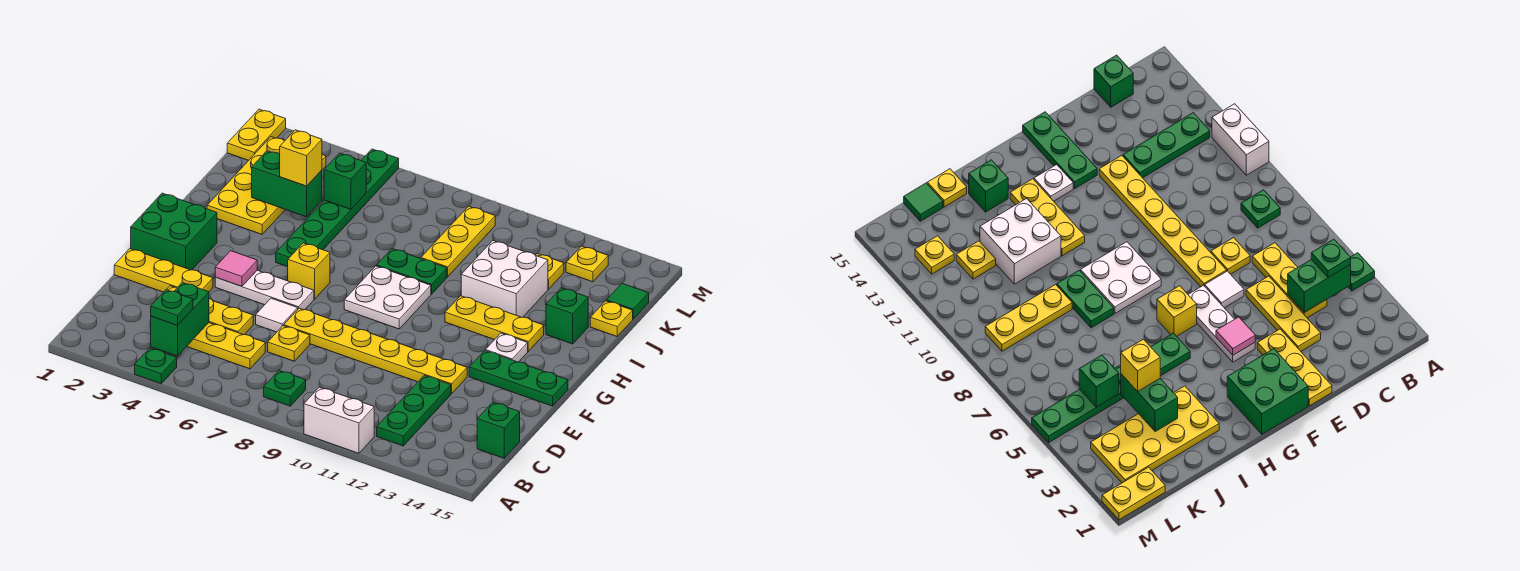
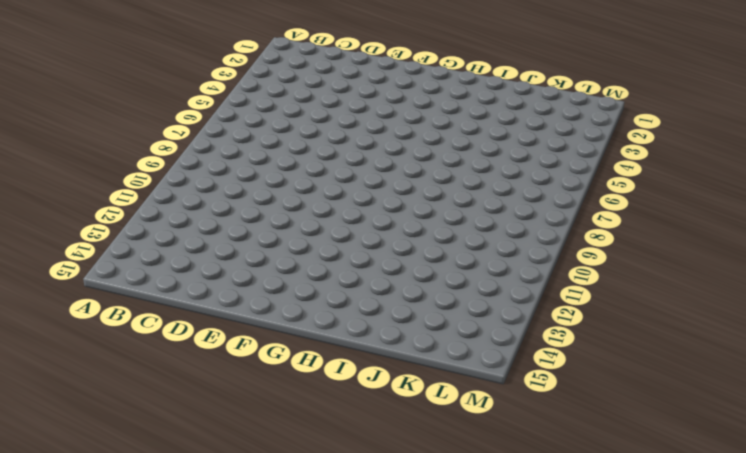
none -> green plate A4 level 1
none -> white brick A10:A11 level 1
none -> green plate B8 level 1
none -> green plate B12:D12 level 1

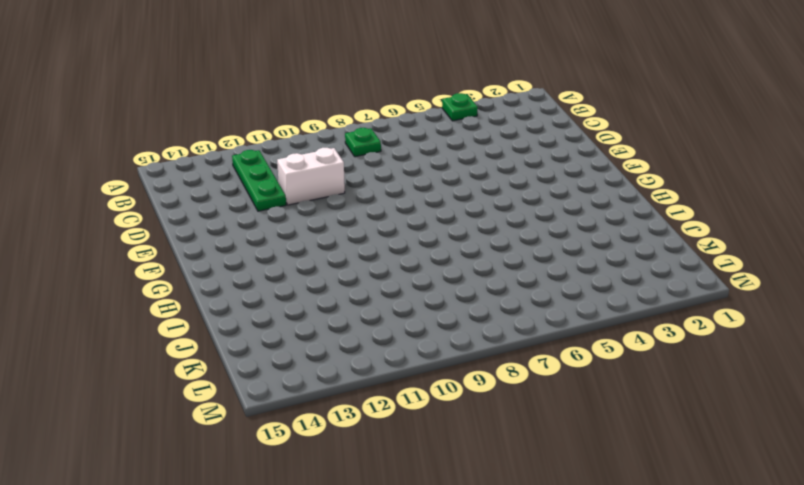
white brick D10:D11 level 1 -> white brick A10:A11 level 1
none -> yellow plate C4:C6 level 1
none -> green brick C15 level 1
none -> yellow plate D3:D5 level 1
none -> yellow plate D7 level 1

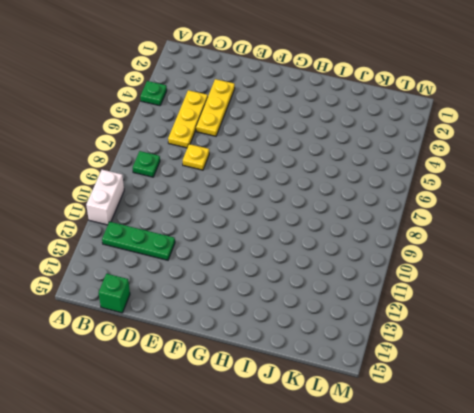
none -> yellow plate E1:E3 level 1
none -> white tile E6 level 1
none -> yellow plate E7:E12 level 1
none -> green brick F1:G2 level 1

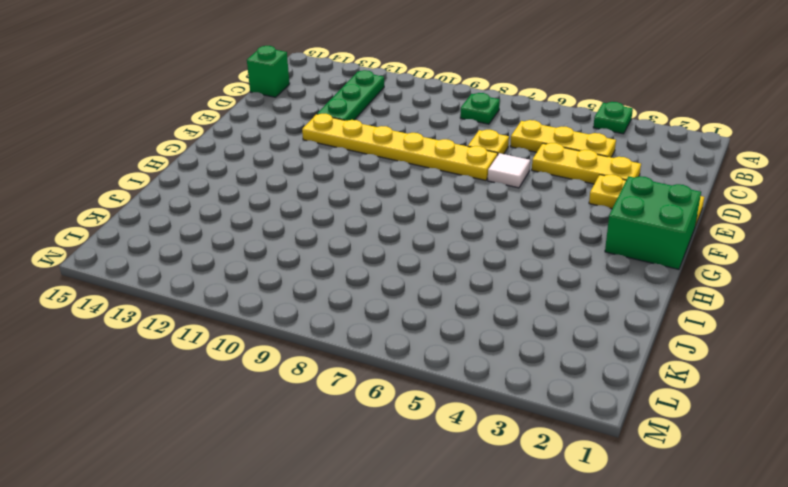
none -> white brick A10:A11 level 1
none -> white plate F4:F6 level 1
none -> green plate F13:F15 level 1
none -> yellow brick G6 level 1

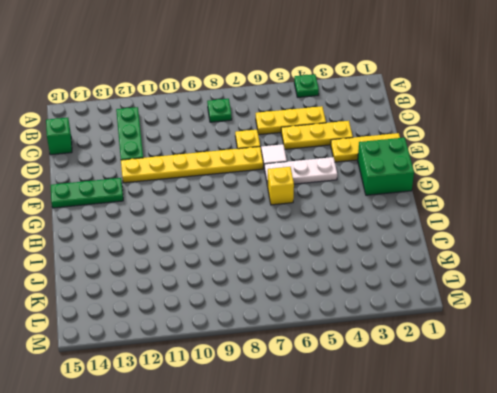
none -> white brick A10:A11 level 1
none -> white plate G8:H9 level 1
none -> white plate G13 level 1
none -> green plate H5:M5 level 1

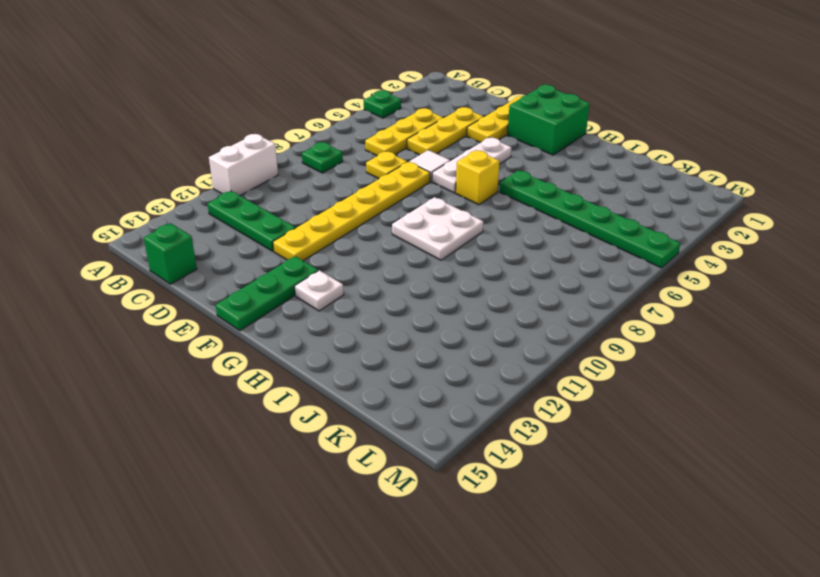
none -> yellow plate H11:H13 level 1
none -> yellow plate I2:L3 level 1
none -> green plate I8:I9 level 1
none -> white brick I11:J12 level 1

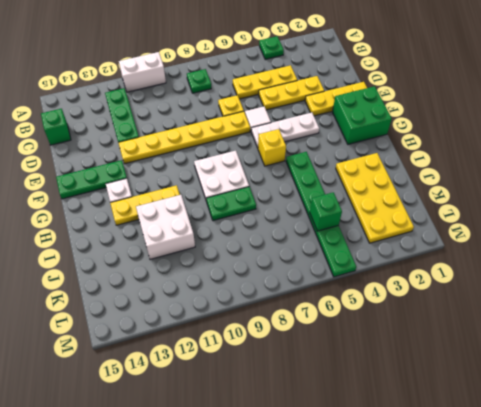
none -> green brick I14 level 1
none -> yellow plate J9:L9 level 1
none -> yellow plate J15 level 1
none -> yellow plate K12 level 1

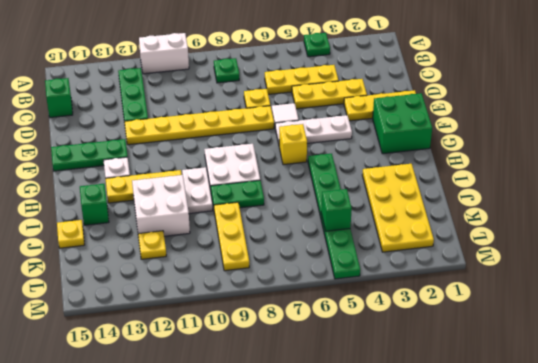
white plate H10:I10 level 1 -> none
none -> green tile K15 level 1
none -> yellow plate L1:M1 level 1
none -> yellow plate L13 level 1
none -> green brick B4:C4 level 2

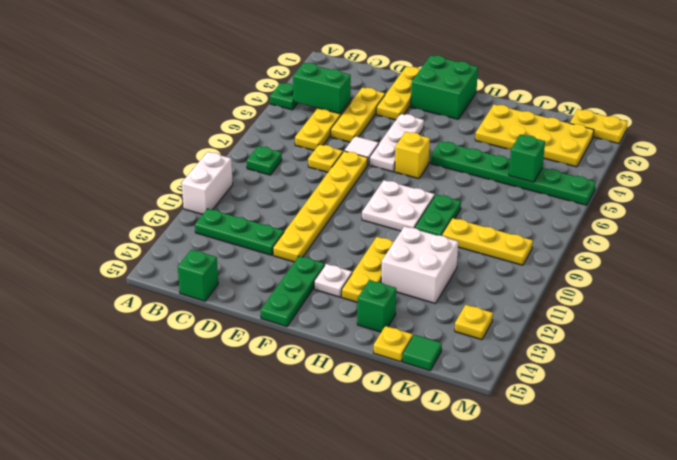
none -> yellow plate K12 level 1
none -> pink tile F4 level 2
none -> green brick J3:J4 level 2
none -> green plate B4 level 3

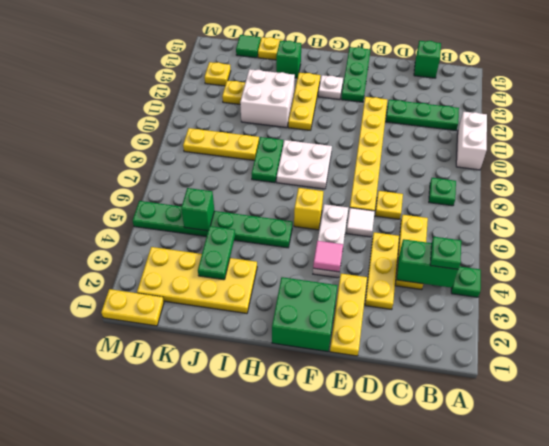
green plate J3:J4 level 2 -> green brick J3:J4 level 2
none -> yellow brick J4 level 3

